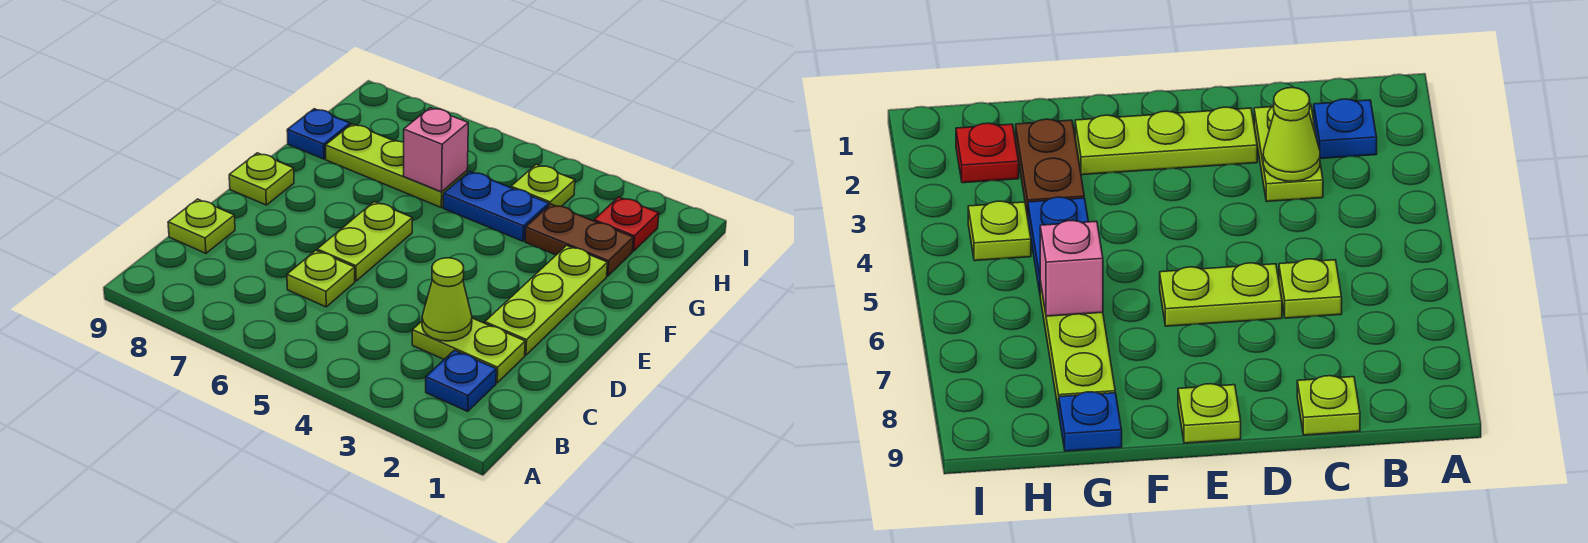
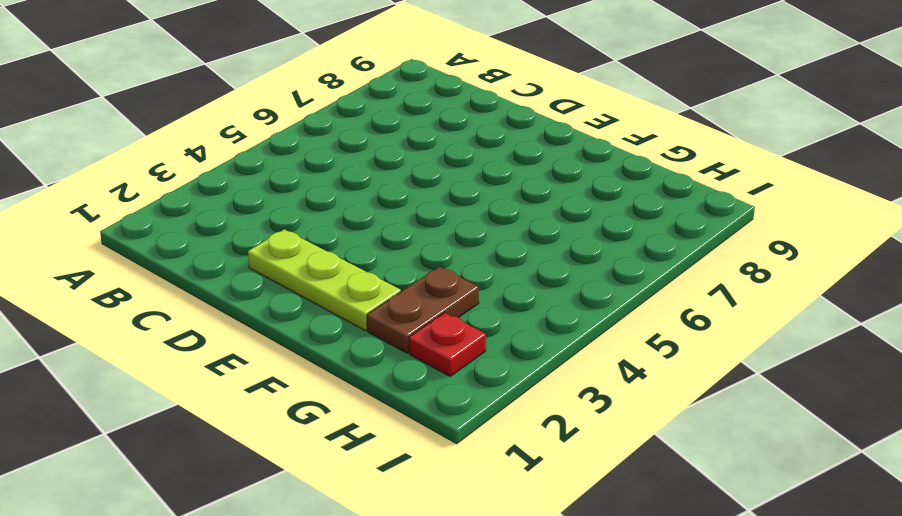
none -> blue plate B2 level 1
none -> lime plate C2:C3 level 1
none -> lime plate C6 level 1

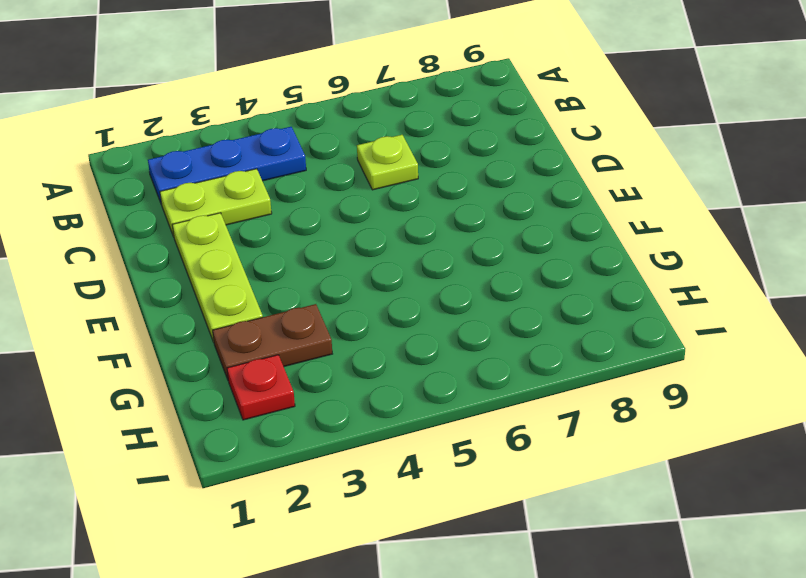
blue plate B2:B4 level 1 -> blue plate B2 level 1
none -> lime plate C9 level 1
none -> lime plate D6:E6 level 1
none -> lime plate E9 level 1

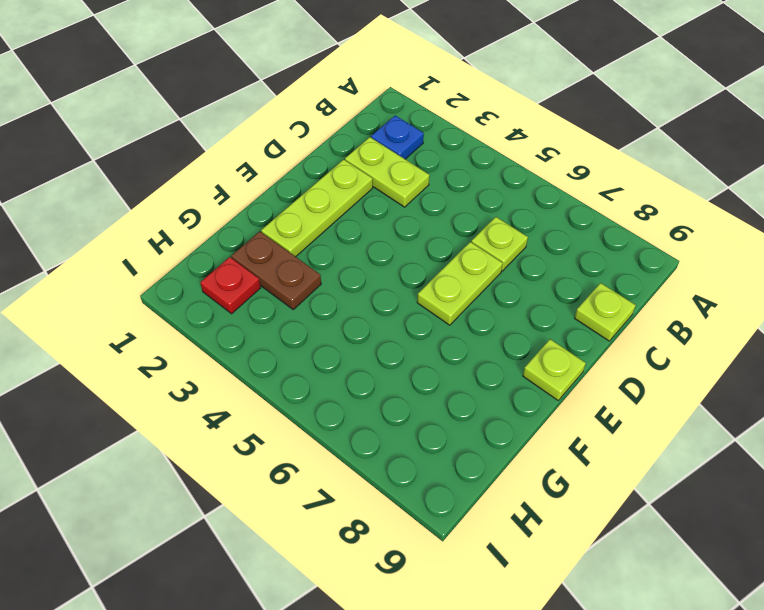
none -> blue plate G4:G5 level 1
none -> lime plate G6:G8 level 1
none -> blue plate G9 level 1

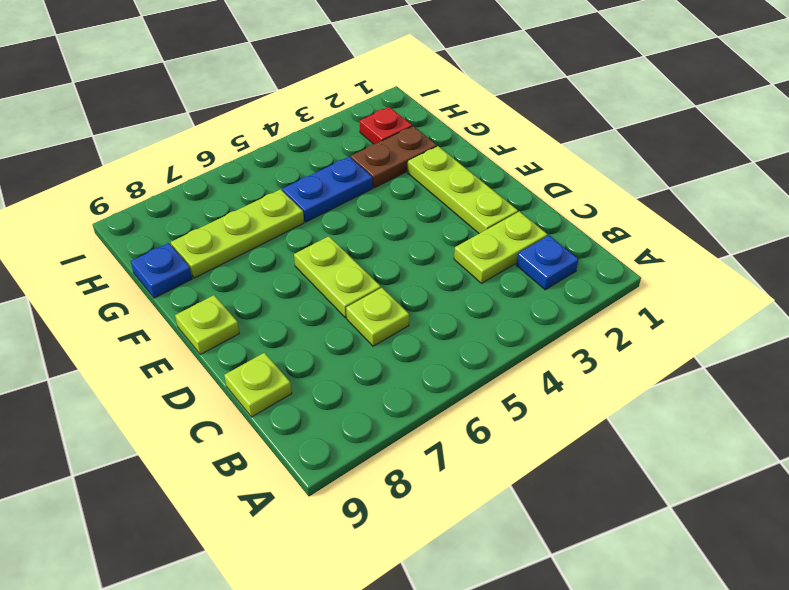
none -> lime plate H4 level 1
none -> lime cone C3 level 2
none -> pink brick G6 level 2

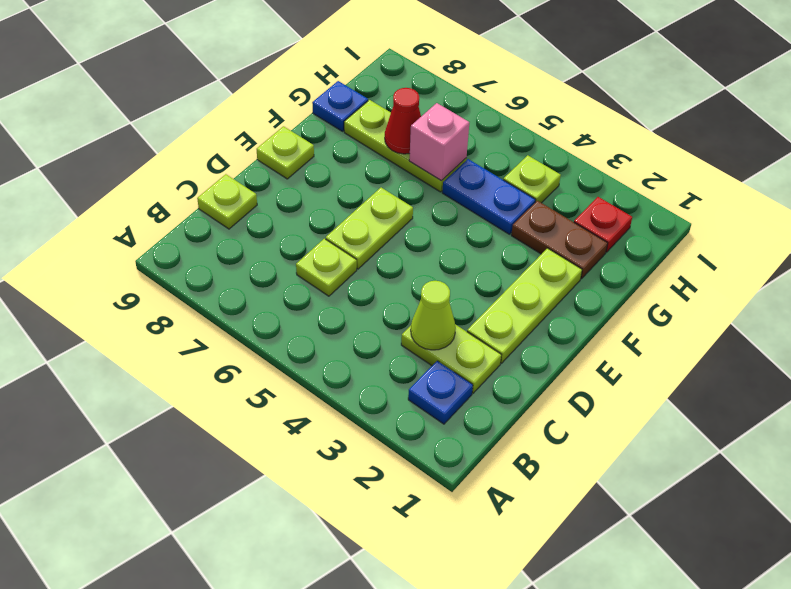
red cone G7 level 2 -> none

